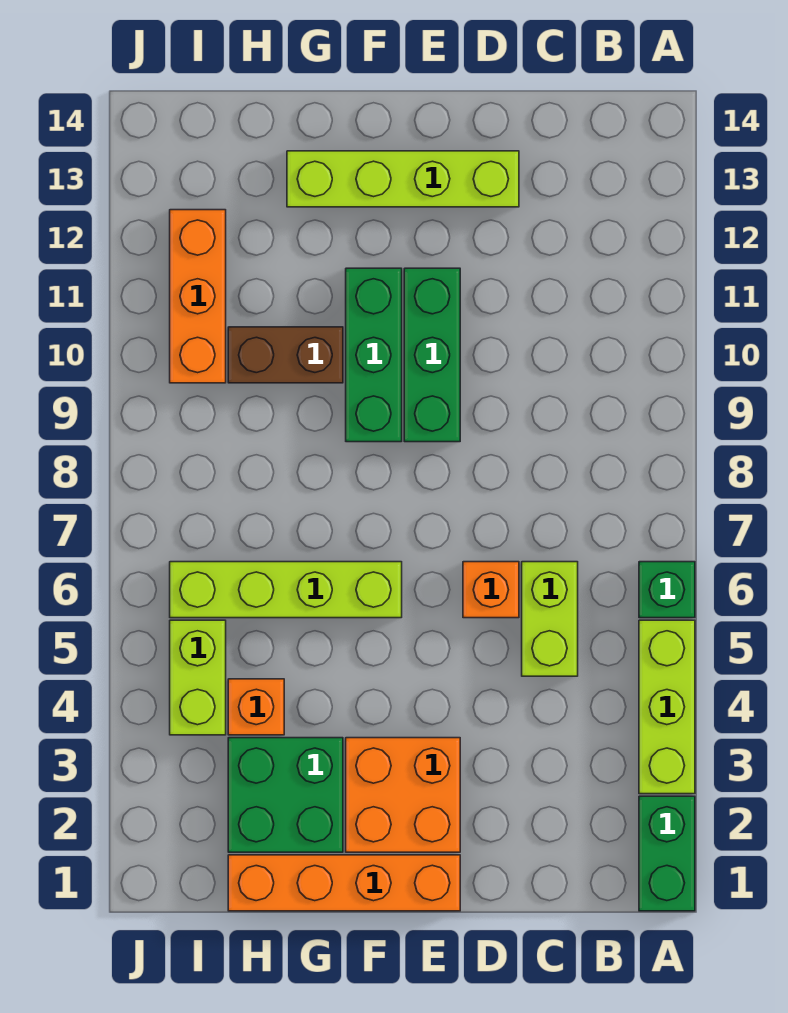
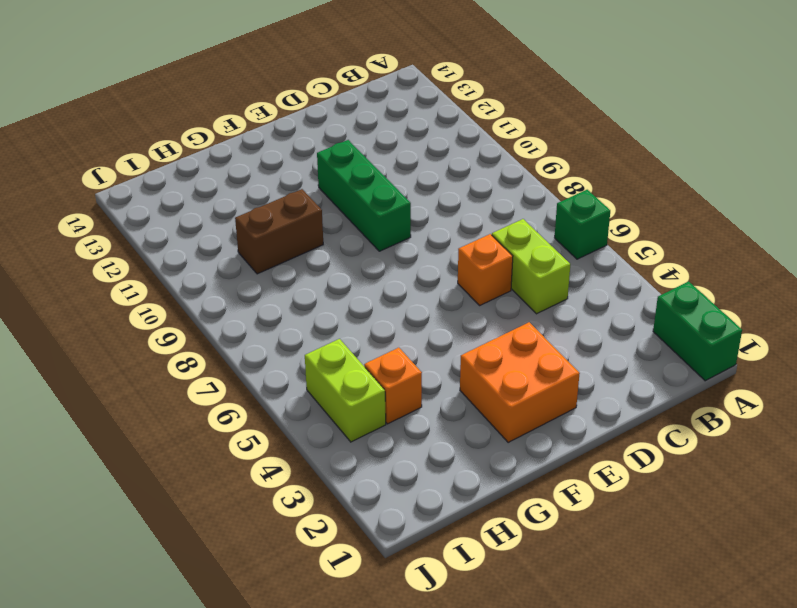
none -> lime brick A3:A5 level 1
none -> lime brick D13:G13 level 1
none -> orange brick E1:H1 level 1

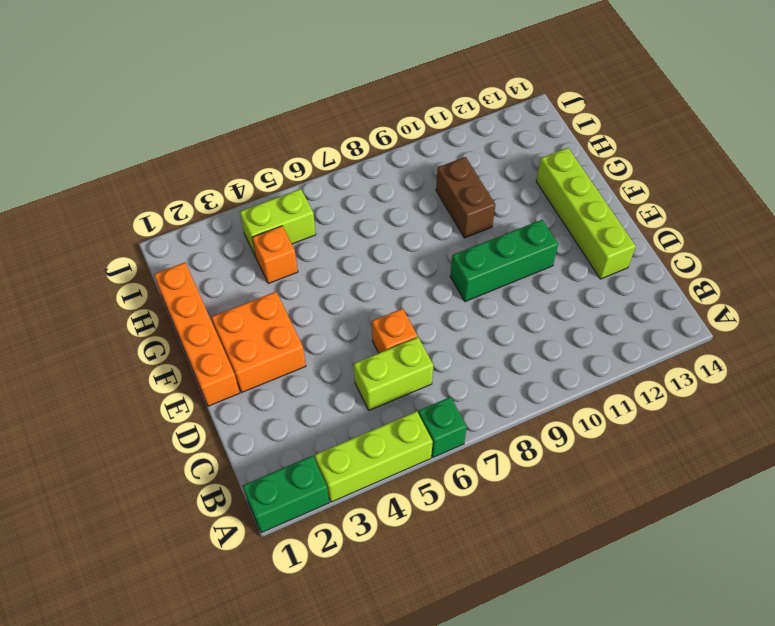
none -> lime brick F6:I6 level 1
none -> green brick F9:F11 level 1
none -> green brick G2:H3 level 1

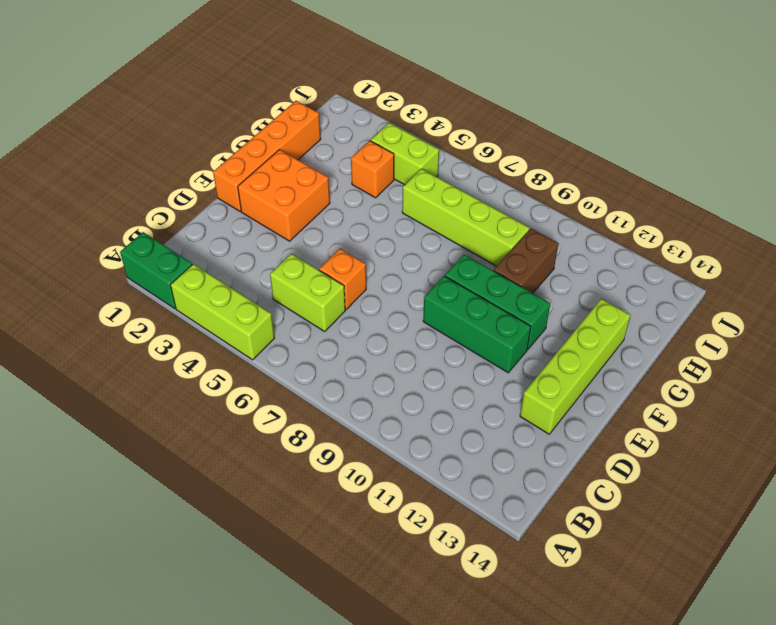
lime brick H6:H9 level 1 -> lime brick F6:I6 level 1
none -> green brick A6 level 1
none -> green brick G2:H3 level 1
none -> orange brick I10:I12 level 1

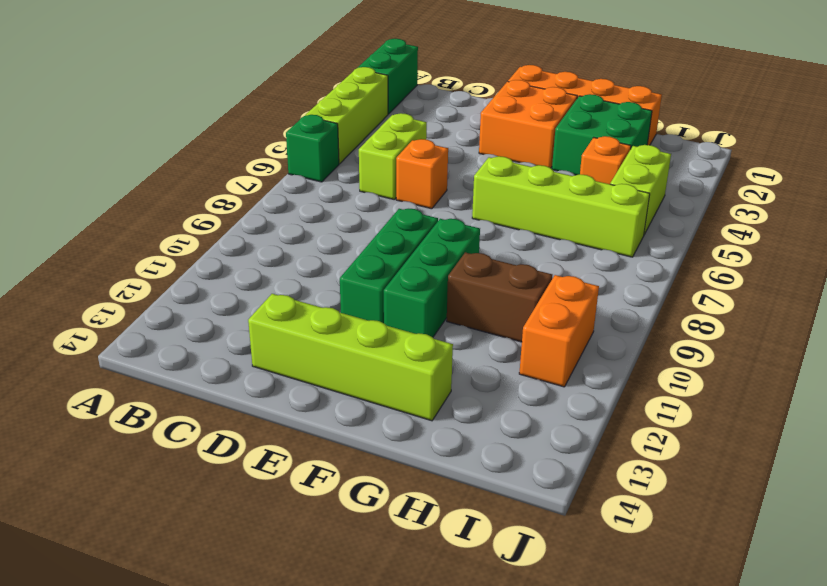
orange brick I10:I11 level 1 -> orange brick I10:I12 level 1

